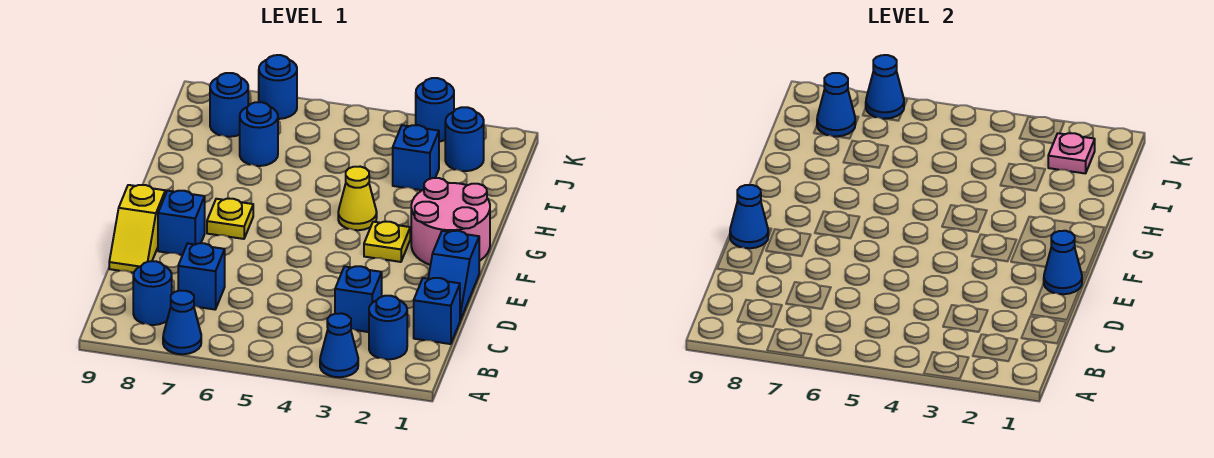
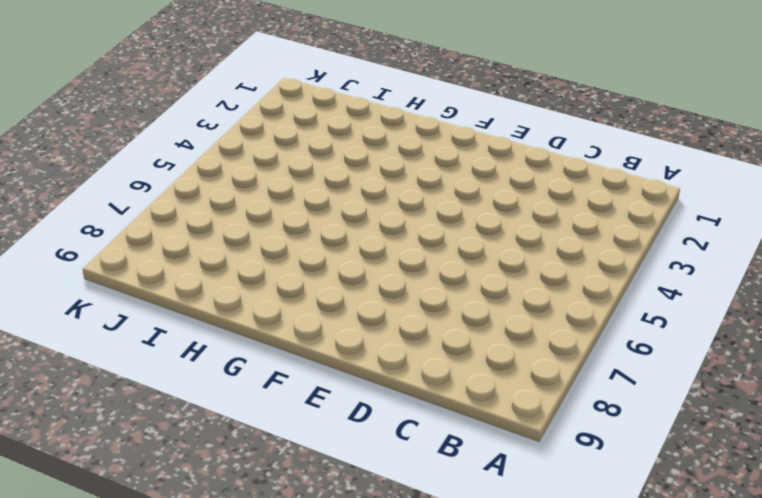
none -> blue cone A3 level 1
none -> blue cone A7 level 1
none -> blue round brick B2 level 1

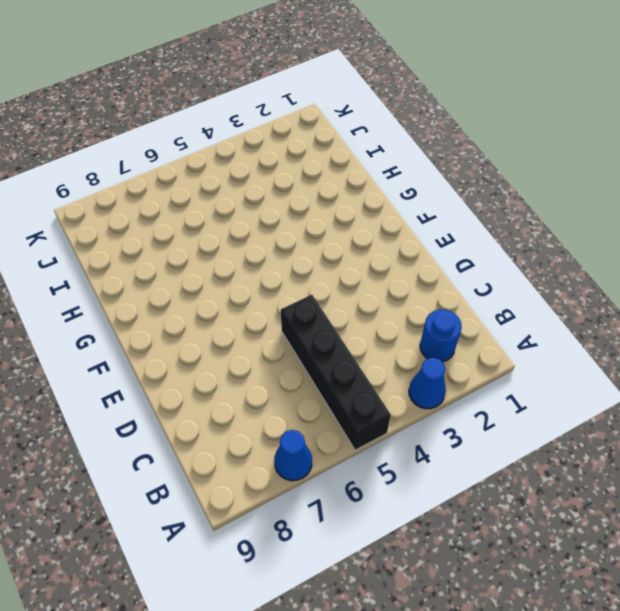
black brick A5:D5 level 1 -> none
none -> blue round brick B8 level 1
none -> blue brick C1 level 1
none -> blue brick C3 level 1

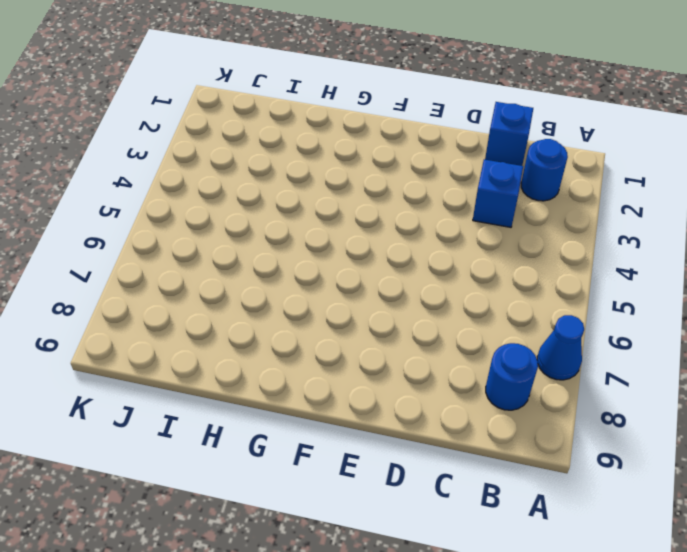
none -> blue cone A3 level 1
none -> blue brick C7 level 1
none -> blue slope D1:E1 level 1 top E

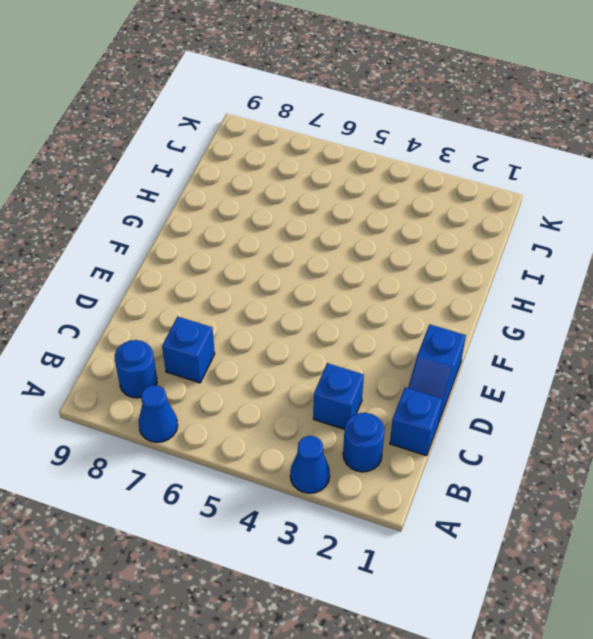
none -> yellow slope D9:E9 level 1 top E
none -> blue brick E8 level 1
none -> pink round brick F1:G2 level 1

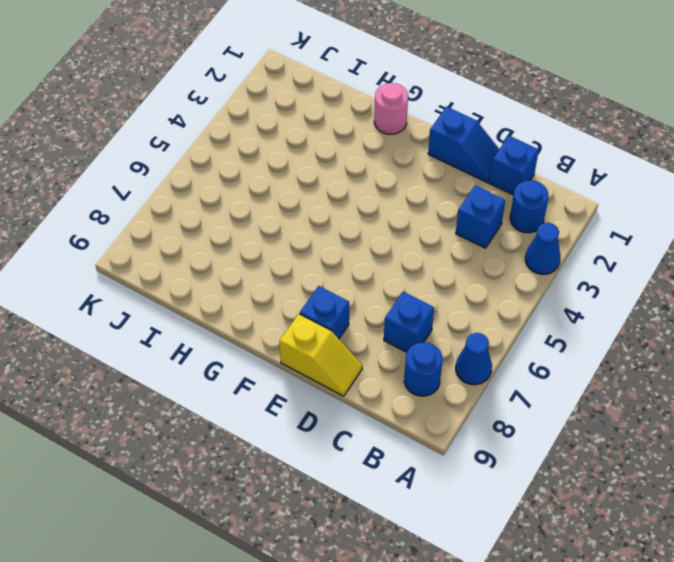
pink round brick G1 level 1 -> pink round brick F1:G2 level 1
none -> yellow plate F3 level 1
none -> yellow plate F7 level 1
none -> yellow cone G4 level 1

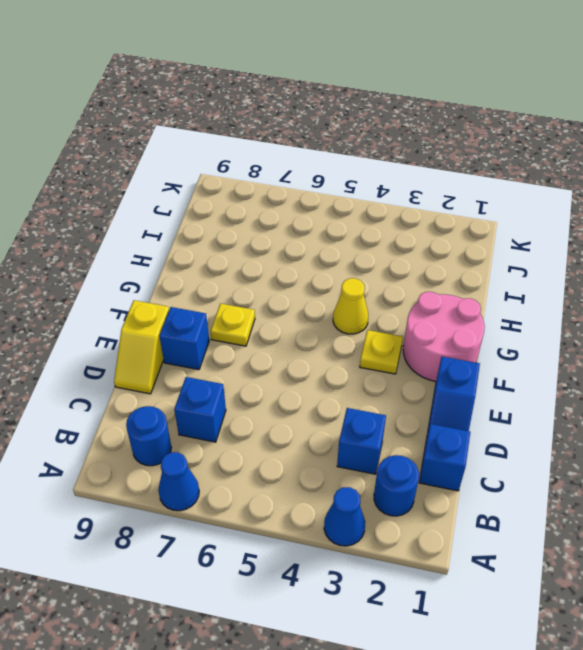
none -> blue brick I3 level 1
none -> blue round brick I7 level 1
none -> blue round brick J2 level 1

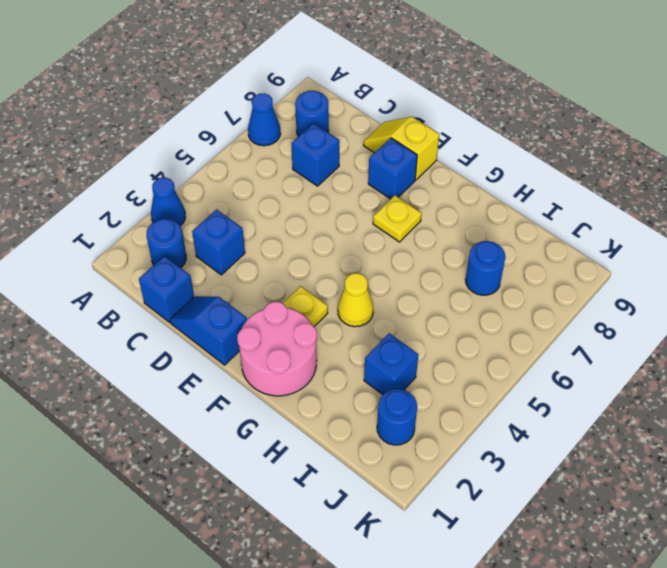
none -> blue round brick J8 level 1
none -> blue round brick K3 level 1
none -> blue round brick K7 level 1

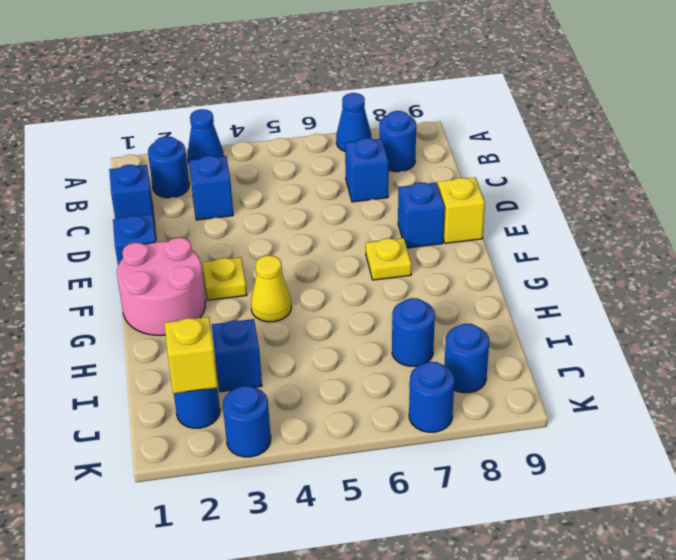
yellow brick J2 level 2 -> pink plate J2 level 2
none -> blue cone E1 level 2
none -> blue cone E9 level 2
none -> blue cone J8 level 2

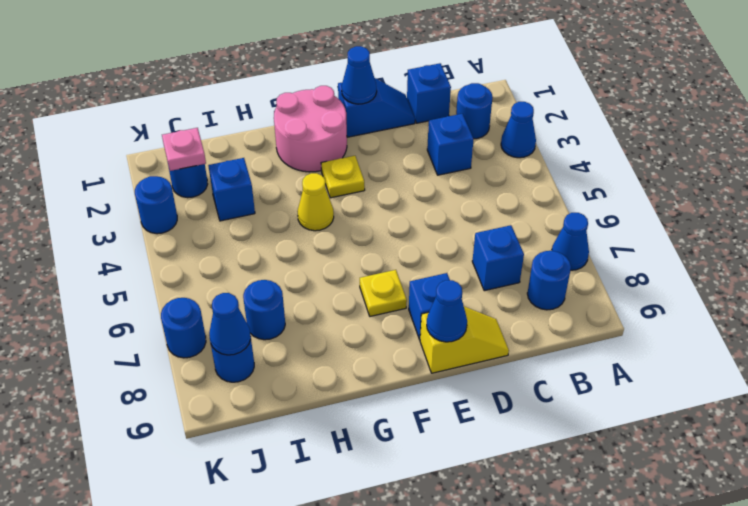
none -> blue cone K7 level 2

